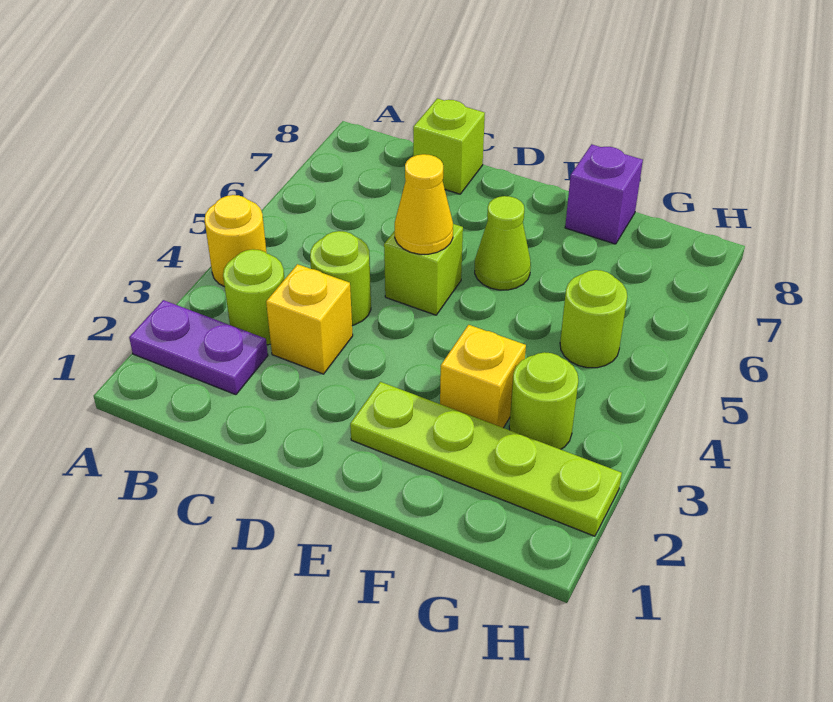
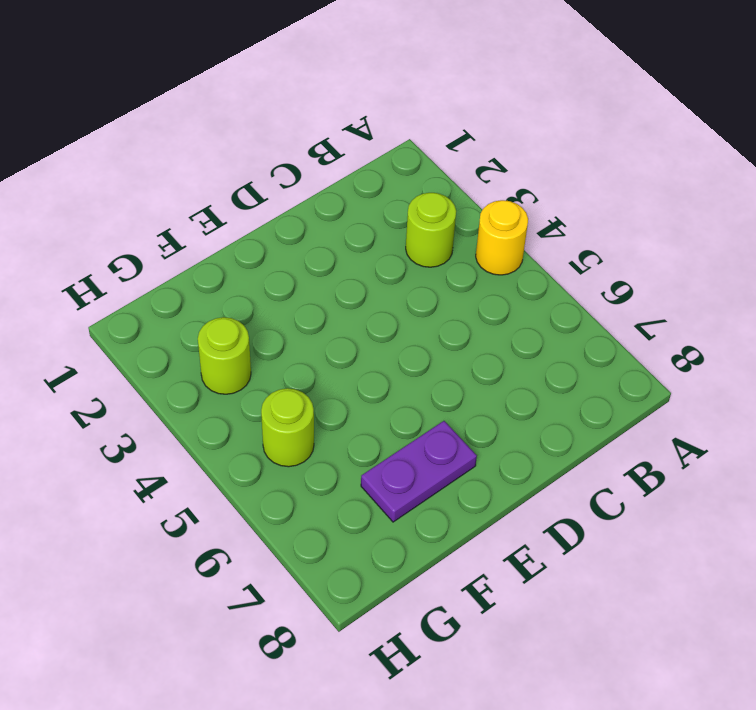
purple plate E7:F7 level 1 -> purple plate A2:B2 level 1
none -> yellow brick C3 level 1
none -> lime round brick C4 level 1
none -> lime brick C8 level 1

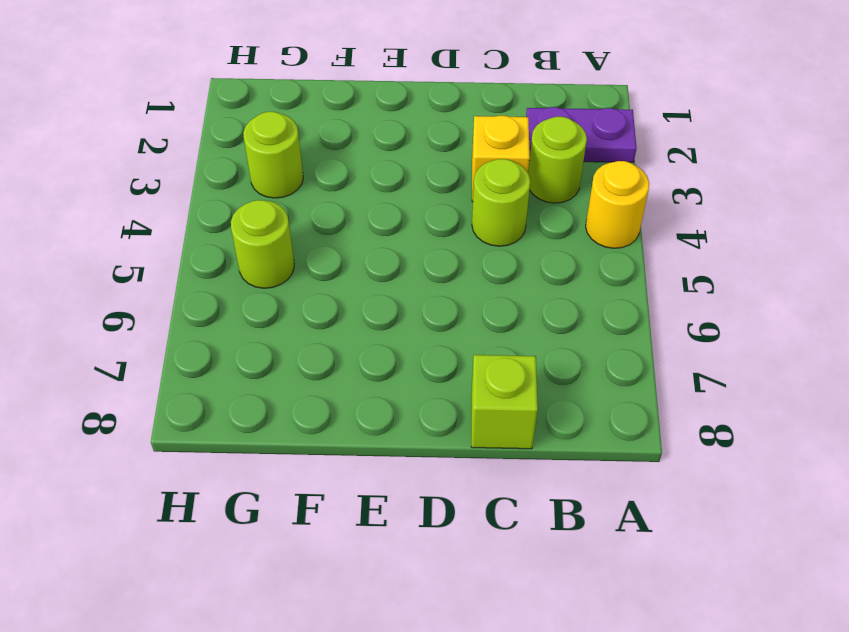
none -> lime brick D5 level 1
none -> lime plate E2:H2 level 1
none -> lime cone E6 level 1

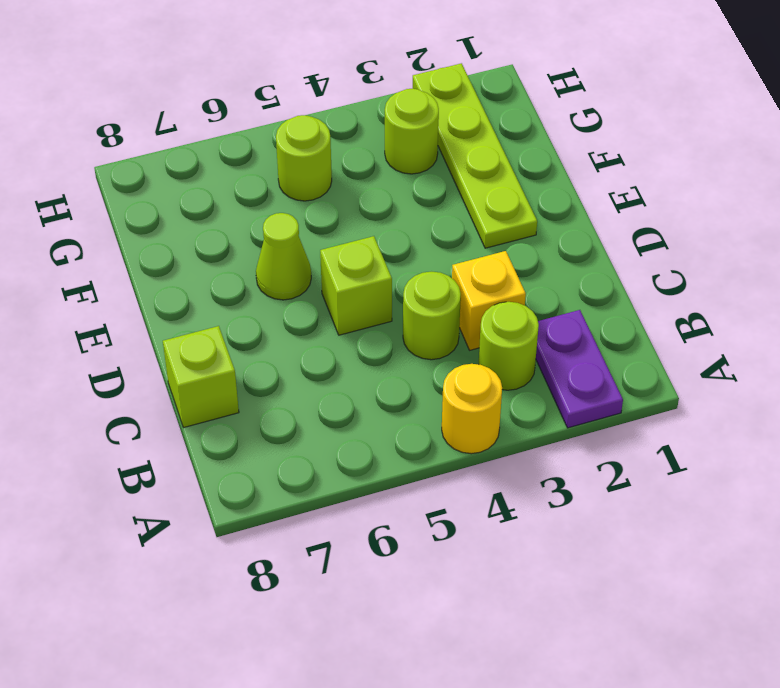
none -> yellow brick F3 level 1
none -> purple brick F8 level 1
none -> yellow cone D5 level 2

